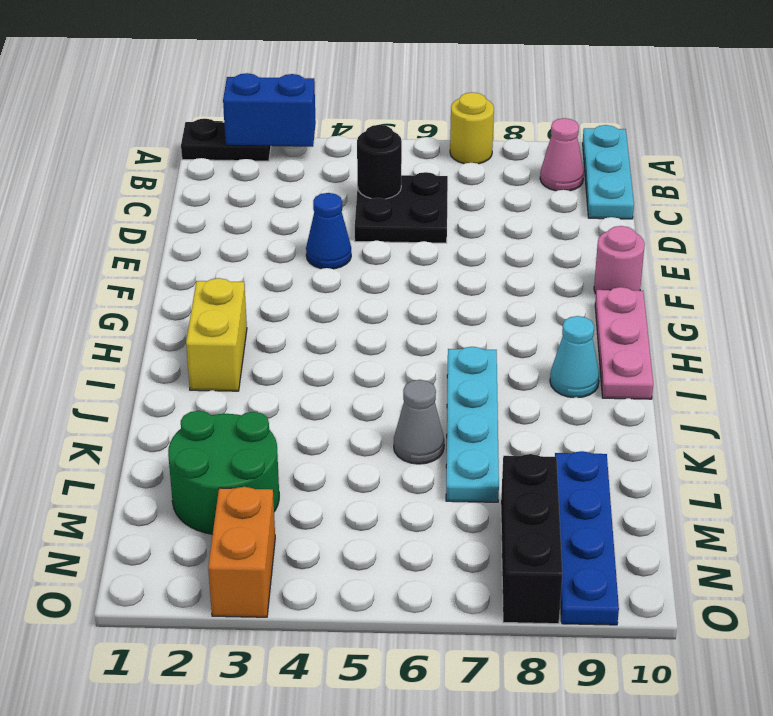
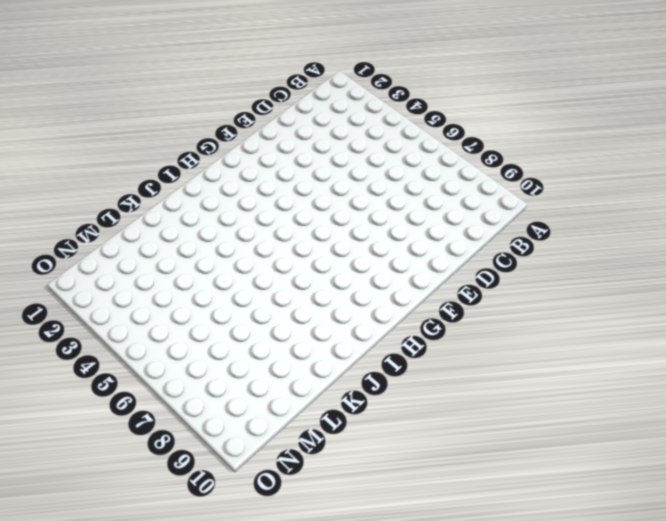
none -> black plate A1:A2 level 1
none -> yellow round brick A7 level 1
none -> cyan plate A10:C10 level 1

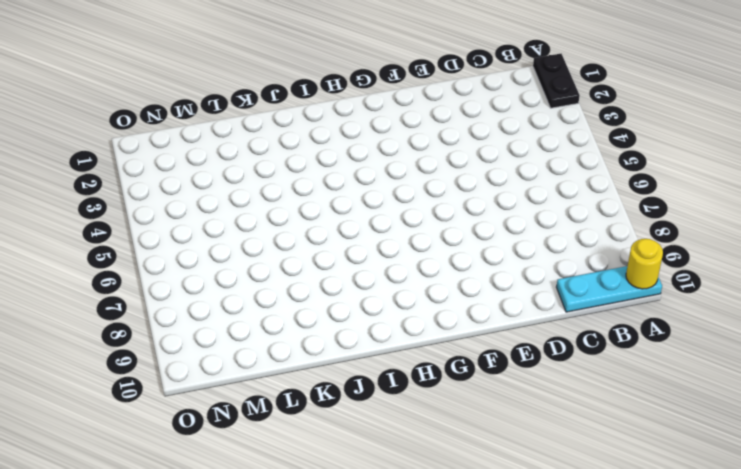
yellow round brick A10 level 2 -> yellow round brick A7 level 1
none -> pink cone B9 level 1
none -> black plate C5:D6 level 1
none -> blue cone E4 level 1

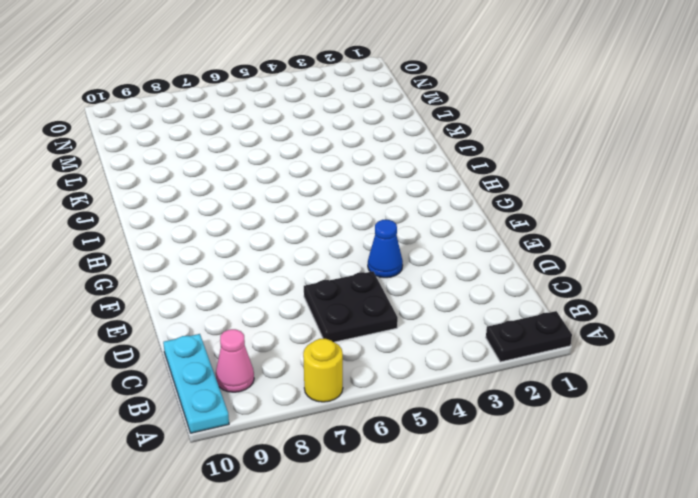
none -> pink round brick F10 level 1
none -> pink plate G10:I10 level 1
none -> yellow brick H2:I2 level 1

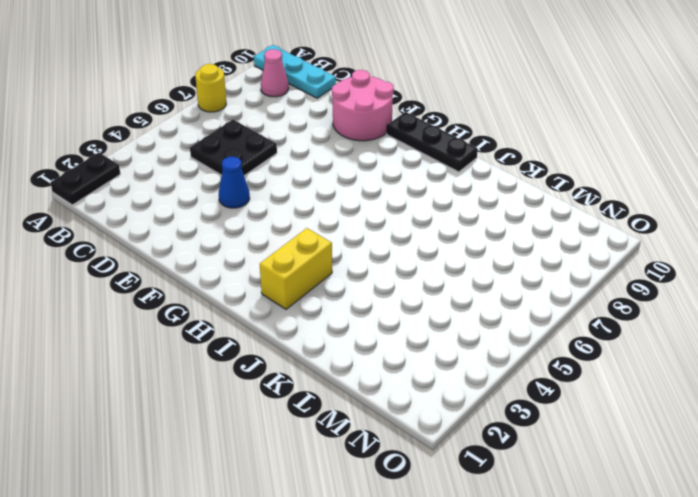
pink round brick E9:F10 level 1 -> pink round brick F10 level 1
black plate G10:I10 level 1 -> pink plate G10:I10 level 1
yellow brick I2:I3 level 1 -> yellow brick H2:I2 level 1
none -> cyan plate I7:L7 level 1
none -> cyan cone I9 level 1
none -> grey cone K6 level 1

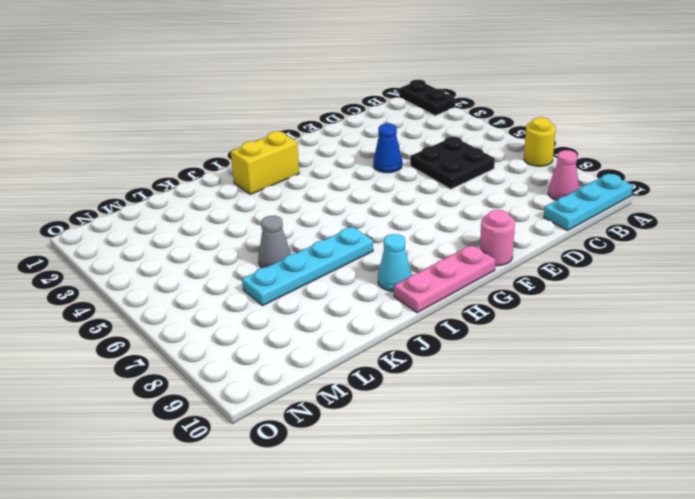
none -> green round brick L2:M3 level 1
none -> blue plate L9:O9 level 1
none -> black brick M8:O8 level 1

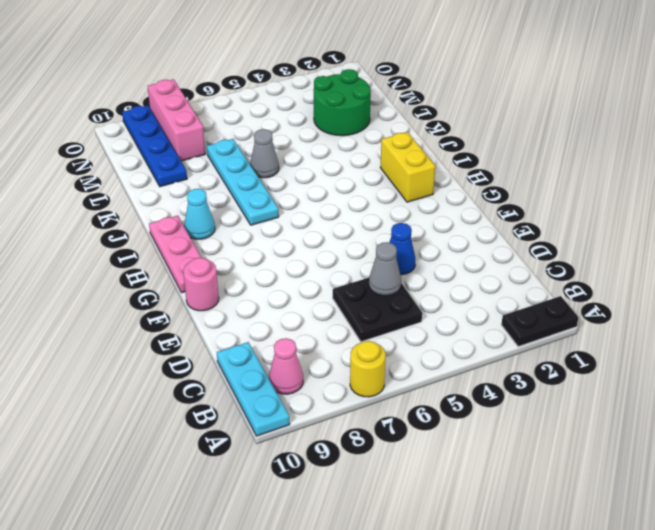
grey cone D5 level 2 -> none
pink brick M8:O8 level 1 -> black brick M8:O8 level 1
none -> orange brick N3:O3 level 1
none -> blue brick A2:A3 level 2
none -> black round brick C5 level 2

